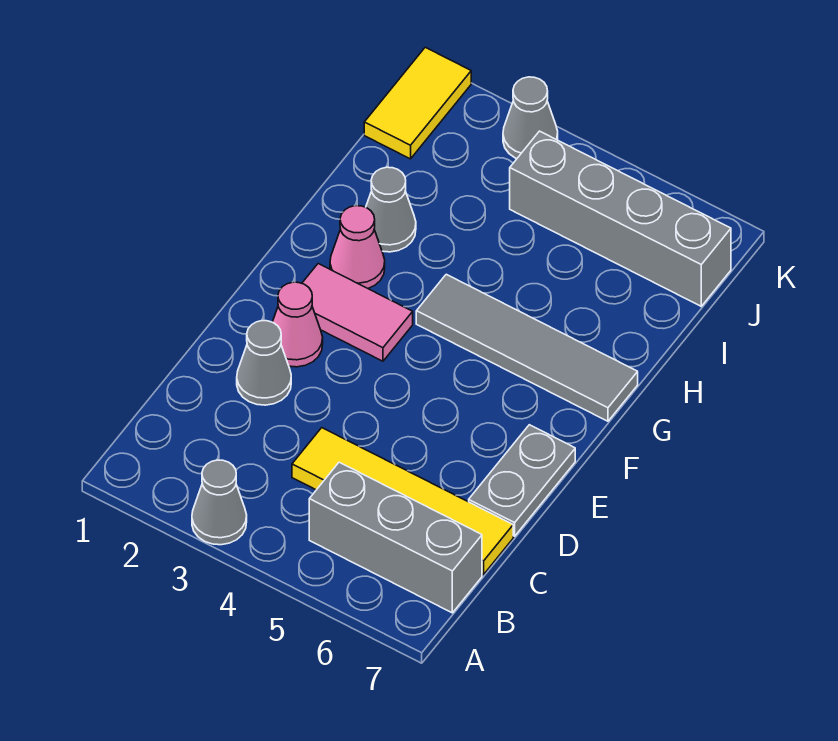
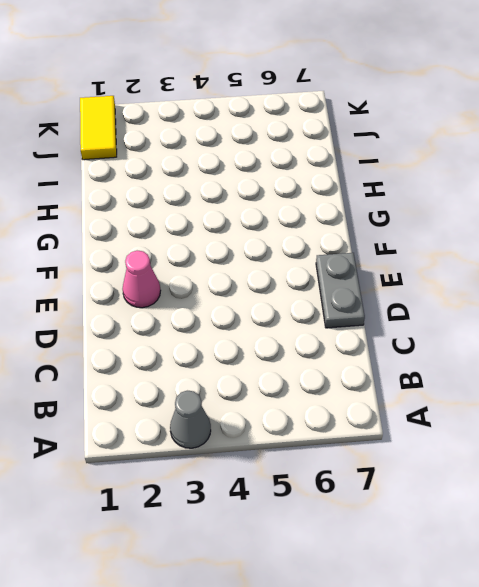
none -> grey brick B5:B7 level 1
none -> yellow tile C4:C7 level 1
none -> grey cone D2 level 1

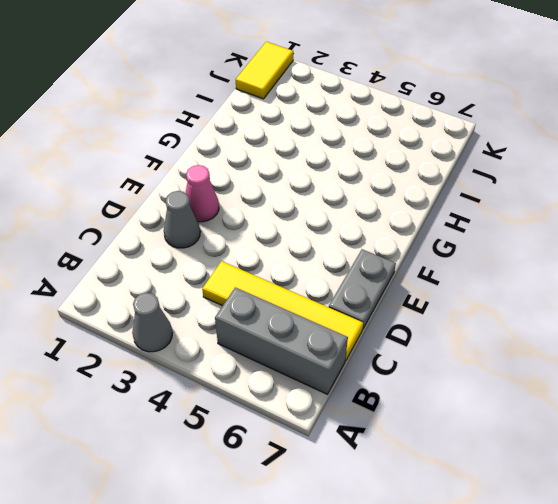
none -> pink tile F2:F3 level 1
none -> pink cone G2 level 1
none -> grey tile G4:G7 level 1

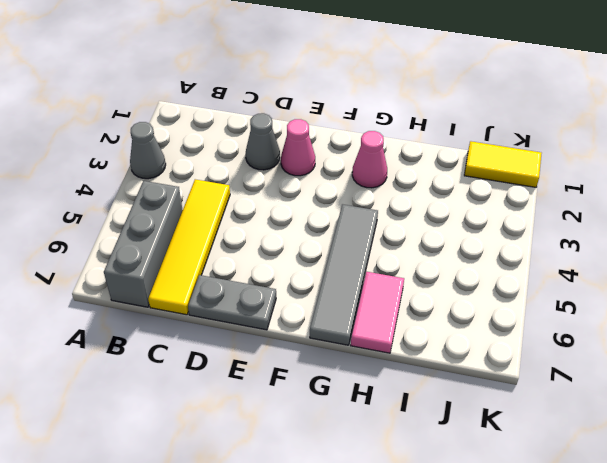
pink tile H6:H7 level 1 -> pink tile F2:F3 level 1
none -> grey cone H2 level 1
none -> grey brick J4:J7 level 1
none -> grey cone K3 level 1

